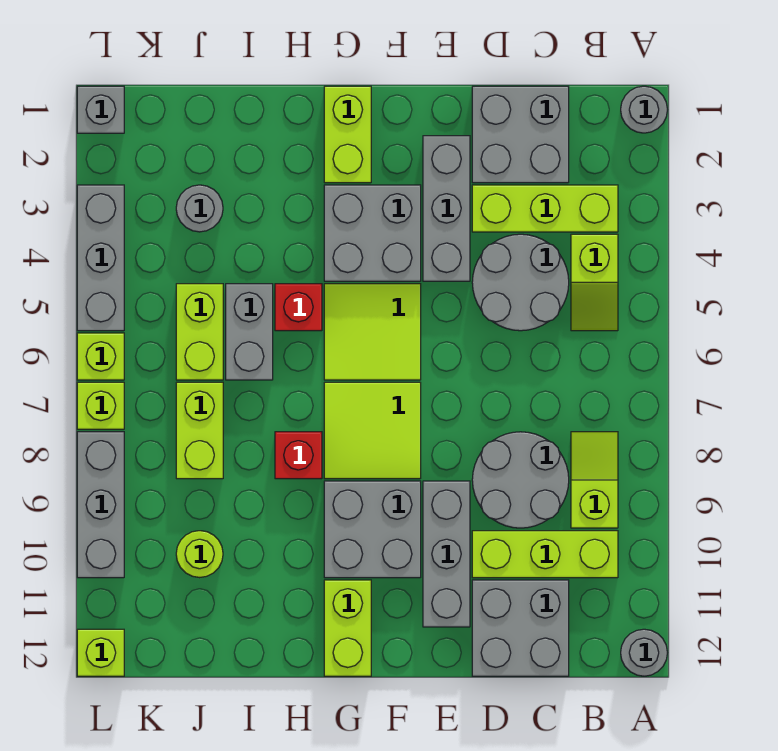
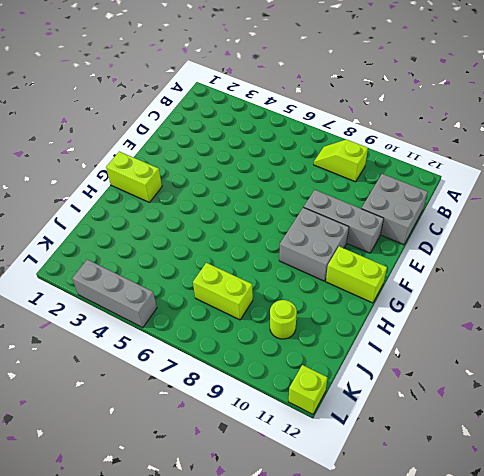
none -> grey round brick A1 level 1
none -> grey round brick A12 level 1
none -> lime brick B3:D3 level 1
none -> lime slope B4:B5 level 1 top 4

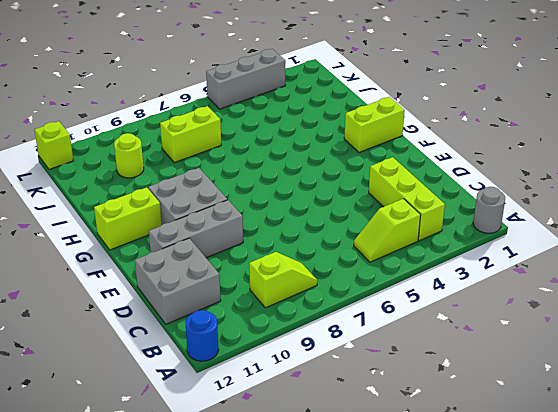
blue round brick A12 level 1 -> grey round brick A12 level 1
none -> lime brick B10:D10 level 1
none -> grey brick C1:D2 level 1
none -> grey round brick C4:D5 level 1
none -> grey round brick C8:D9 level 1

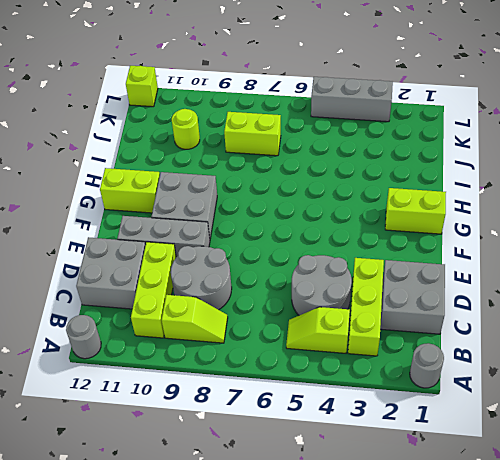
none -> grey brick E2:E4 level 1
none -> grey brick F3:G4 level 1
none -> lime tile F5:G6 level 1
none -> lime tile F7:G8 level 1

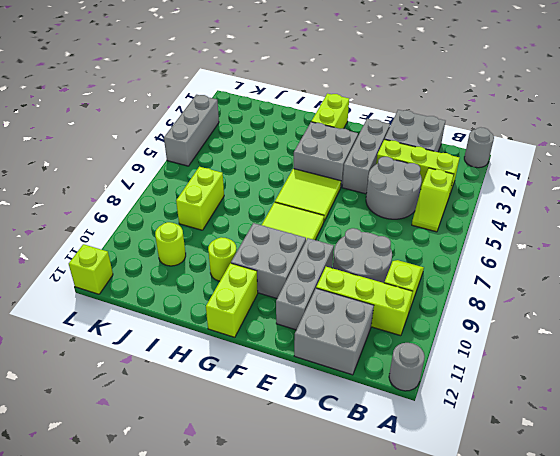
lime round brick H10 level 1 -> none
none -> red brick H5 level 1
none -> red brick H8 level 1
none -> grey brick I5:I6 level 1
none -> grey round brick J3 level 1

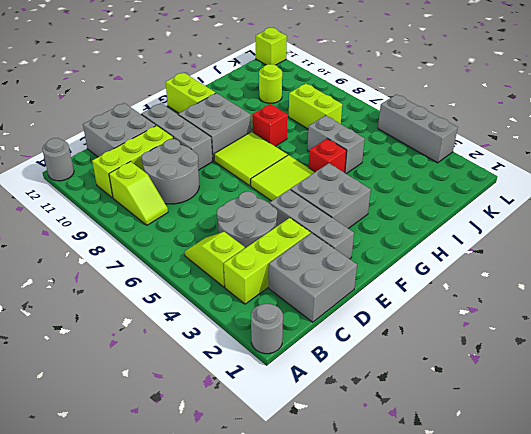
none -> lime brick G1:G2 level 1
none -> grey round brick J3 level 1
none -> lime brick J5:J6 level 1
none -> grey brick L1 level 1

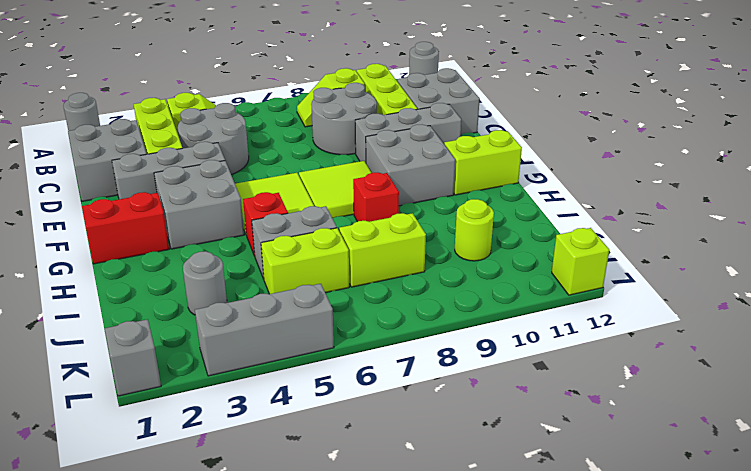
red brick G1:G2 level 1 -> lime brick G1:G2 level 1
none -> lime brick L6 level 1
none -> lime brick L7 level 1
none -> grey brick L8:L10 level 1

